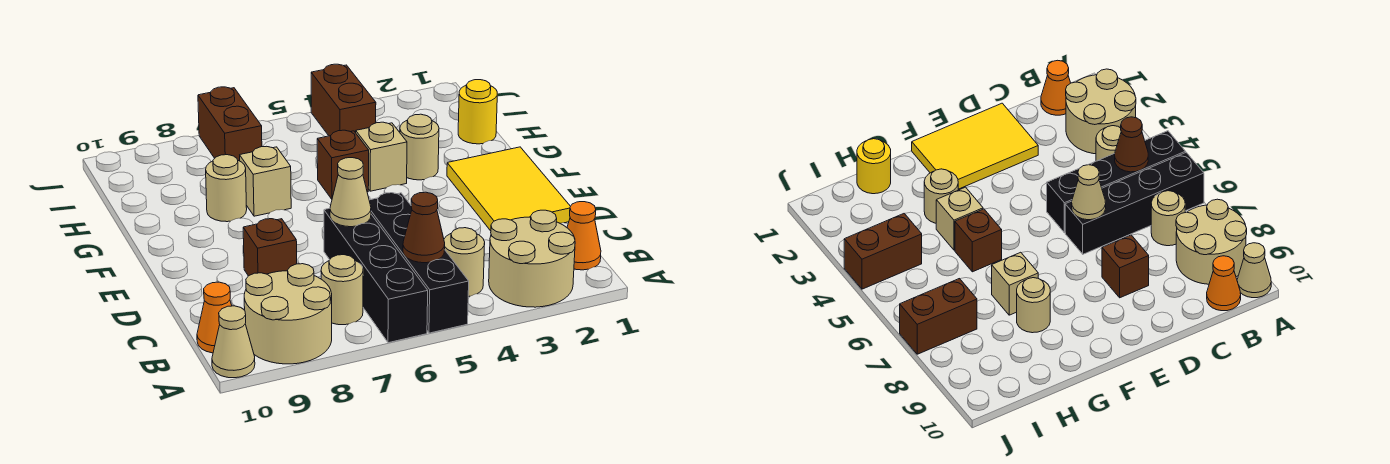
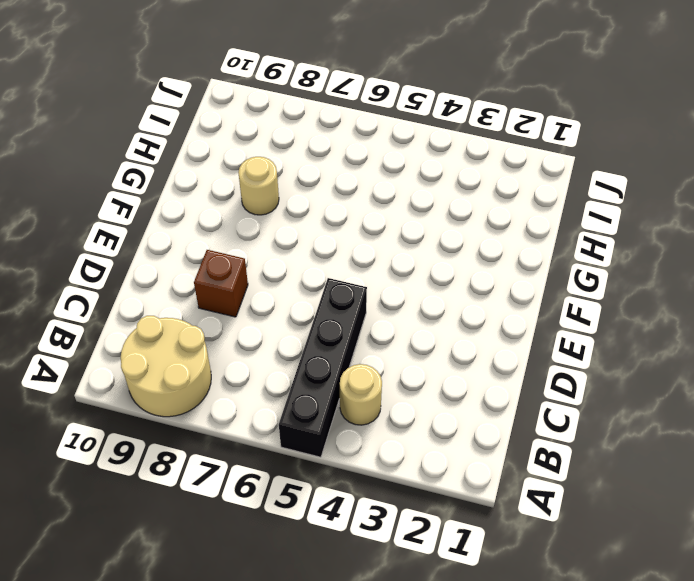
none -> tan round brick A2:B3 level 1
none -> black brick A6:D6 level 1
none -> tan cone A10 level 1

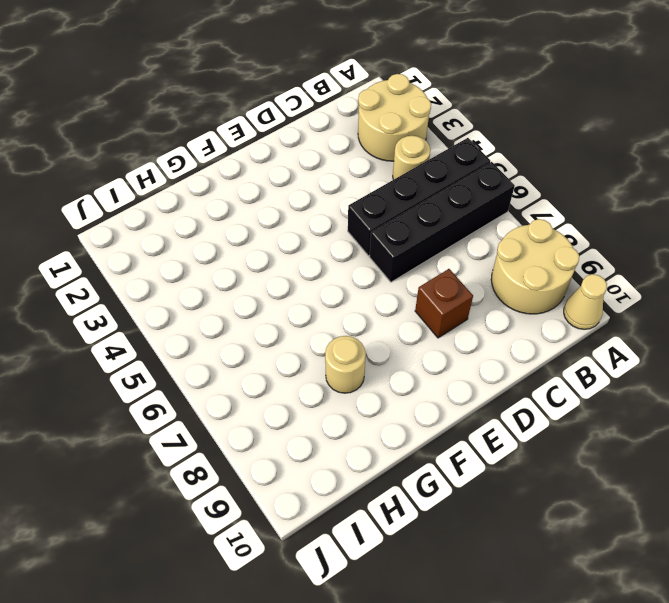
none -> orange cone B1 level 1
none -> tan round brick B7 level 1
none -> orange cone B10 level 1

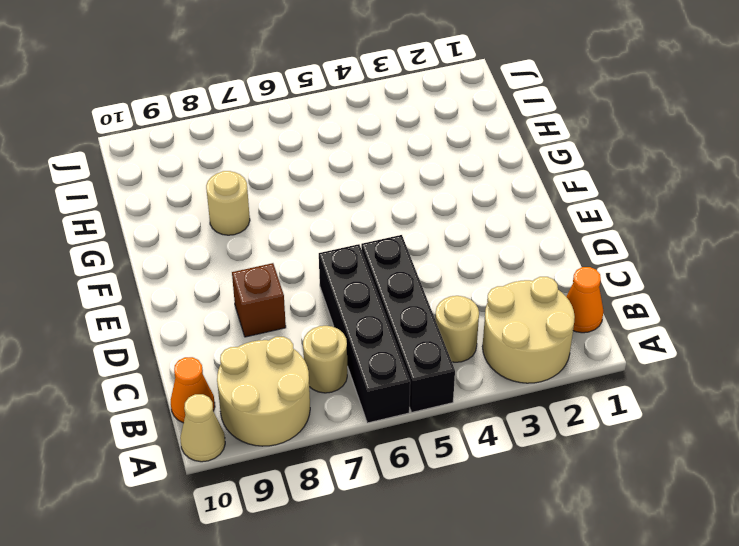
none -> yellow tile D1:F2 level 1
none -> tan round brick G3 level 1
none -> tan brick G4 level 1

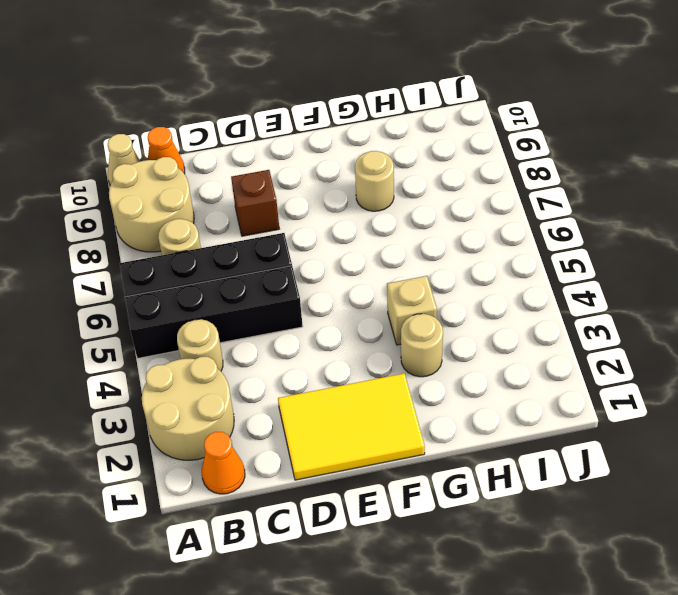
none -> brown brick G5 level 1
none -> tan brick G7 level 1
none -> yellow round brick H1 level 1

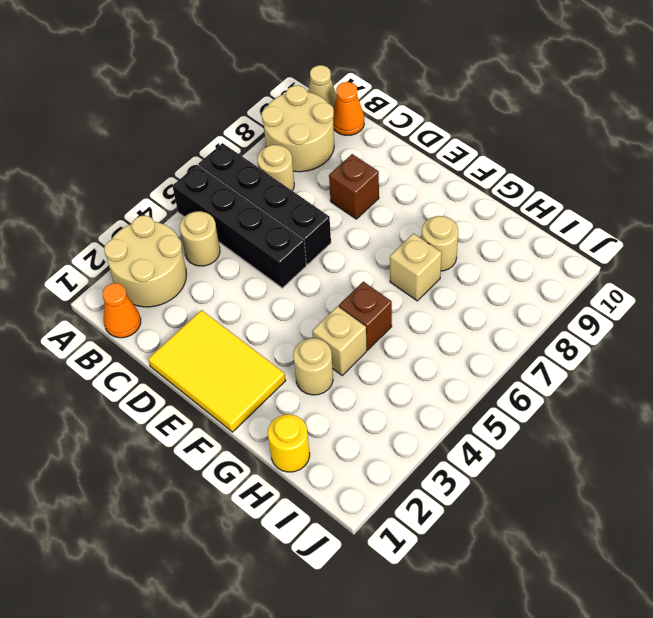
none -> brown brick I4:J4 level 1
none -> brown brick I7:J7 level 1
none -> brown cone B5 level 2

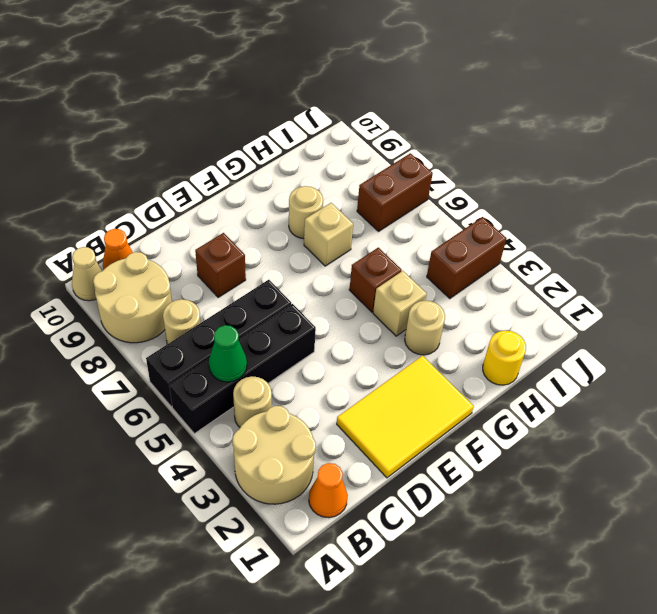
green cone B5 level 2 -> brown cone B5 level 2
none -> tan cone D6 level 2

